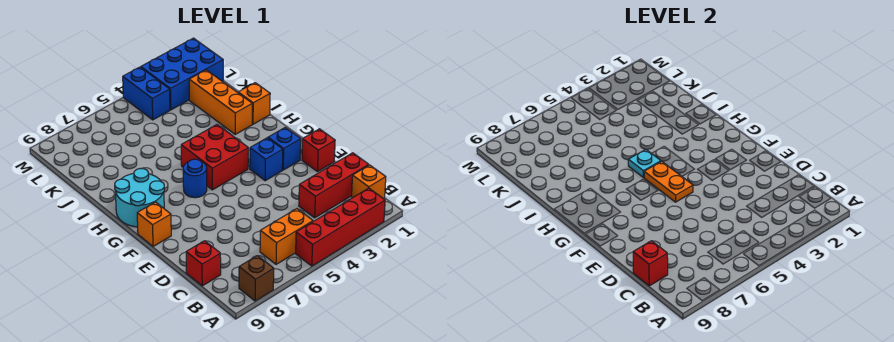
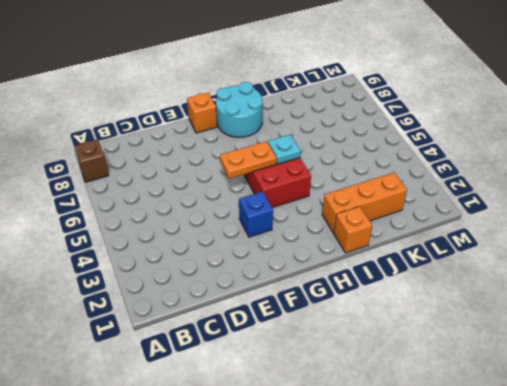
none -> red brick A2:A5 level 1
none -> orange brick B1 level 1
none -> orange brick B5:B6 level 1

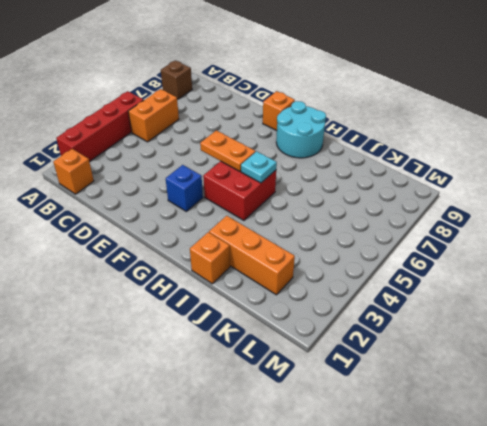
none -> red brick C1:C3 level 1
none -> red brick C9 level 1
none -> red brick E1 level 1

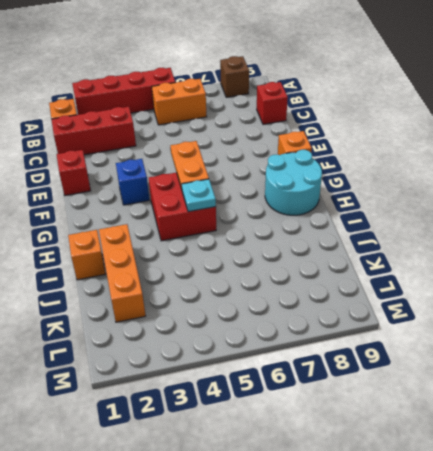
none -> blue brick F2 level 1
none -> blue round brick G6 level 1
none -> blue brick L1:M3 level 1

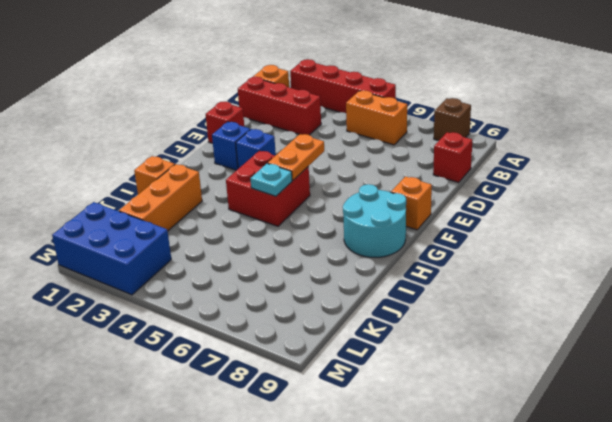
none -> blue round brick G6 level 1
none -> blue brick L4:M4 level 1
none -> red brick C9 level 2

